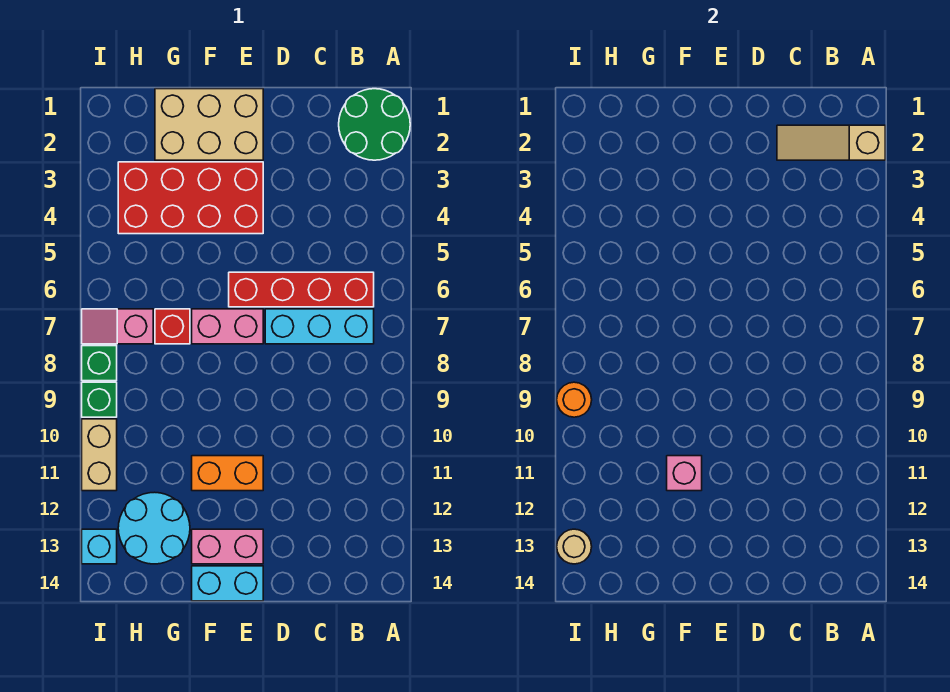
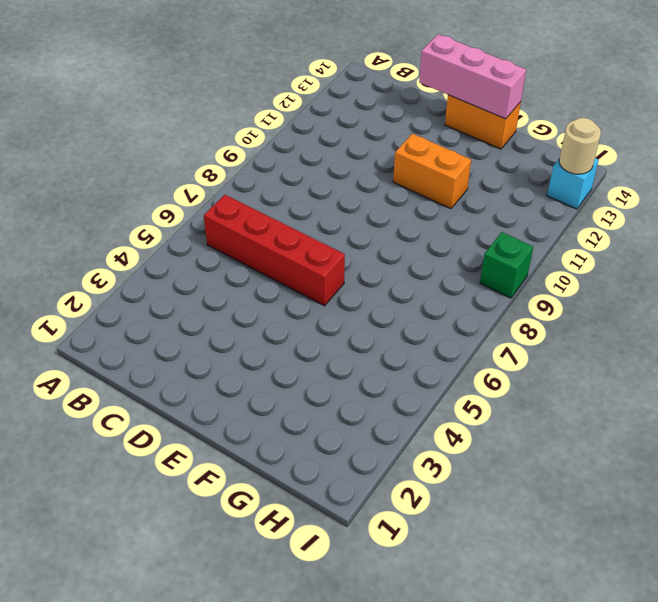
pink brick D14:F14 level 2 -> none
orange brick E14:F14 level 1 -> cyan brick E14:F14 level 1
none -> green round brick A1:B2 level 1
none -> cyan brick B7:D7 level 1
none -> tan brick E1:G2 level 1

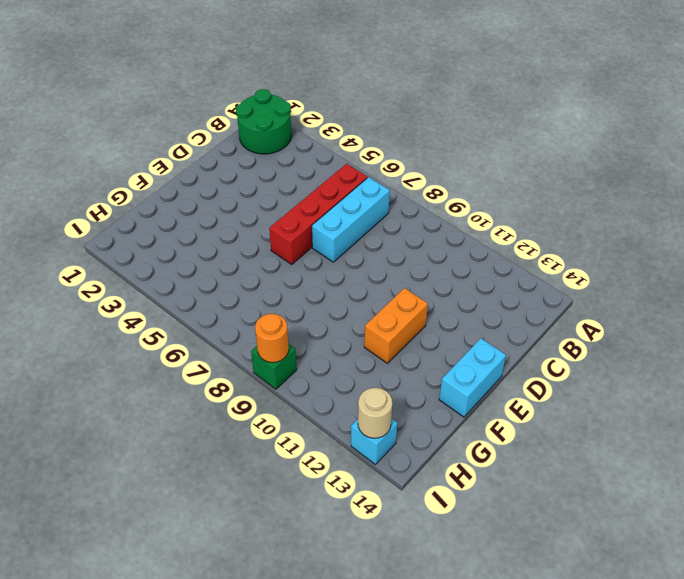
none -> tan brick E1:G2 level 1
none -> red brick E3:H4 level 1
none -> pink brick E7:F7 level 1

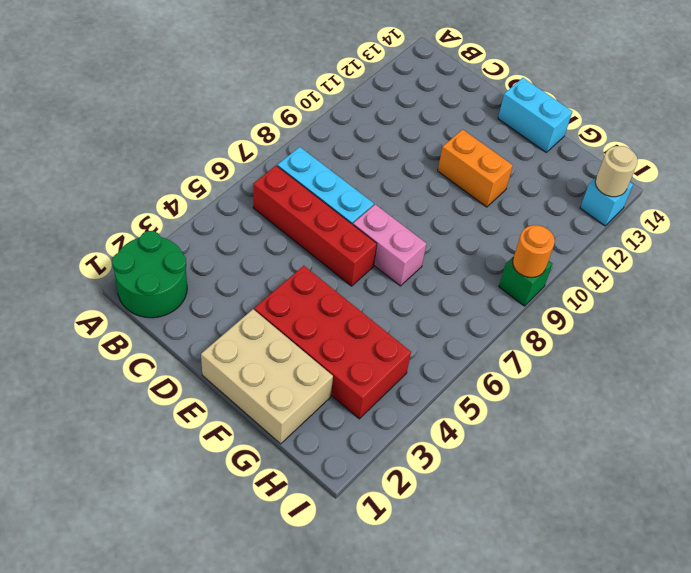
none -> pink brick E13:F13 level 1
none -> red brick G7 level 1
none -> cyan round brick G12:H13 level 1

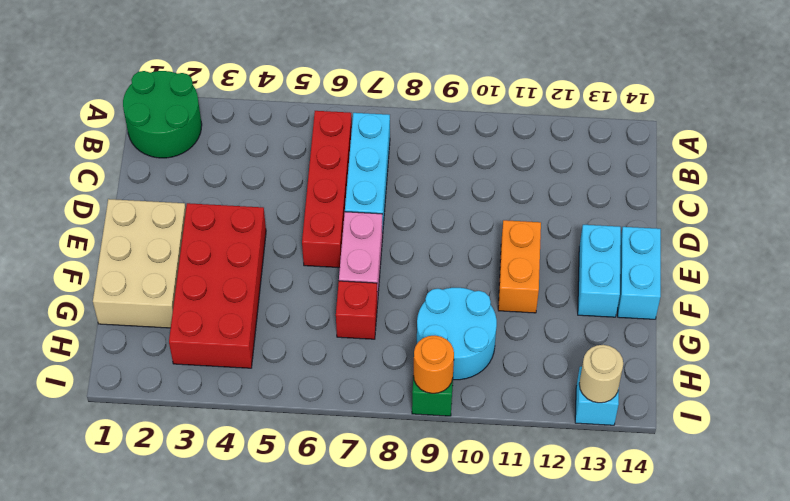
cyan brick E13:F13 level 1 -> pink brick E13:F13 level 1
cyan round brick G9:H10 level 1 -> cyan round brick G12:H13 level 1
none -> pink slope H7:I7 level 1 top H
none -> green brick I8 level 1
none -> tan brick I10:I11 level 1

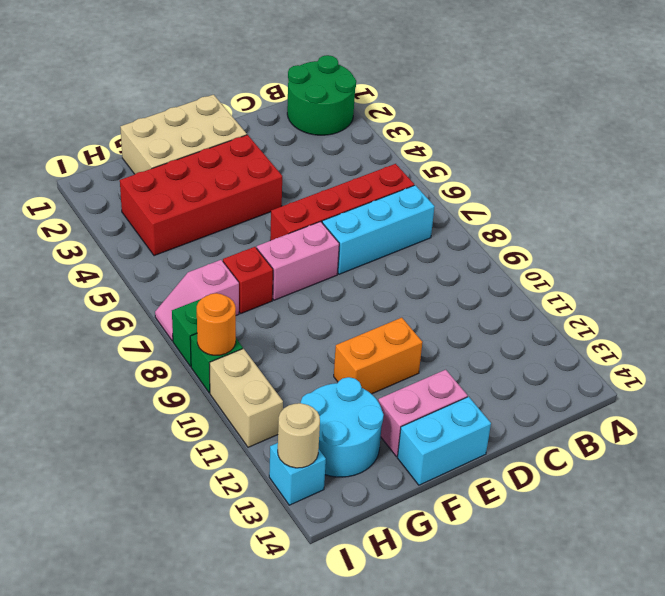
none -> tan slope A2:C2 level 2 top A
none -> pink brick F11 level 2

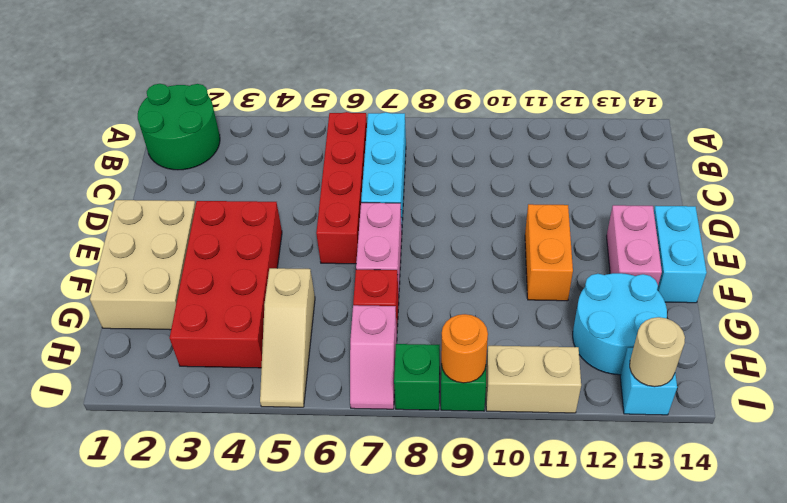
tan slope G5:I5 level 1 top G -> tan slope A2:C2 level 2 top A
none -> pink brick F11 level 2

